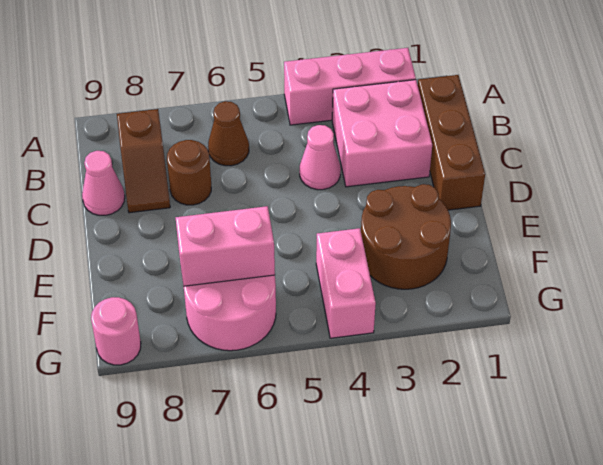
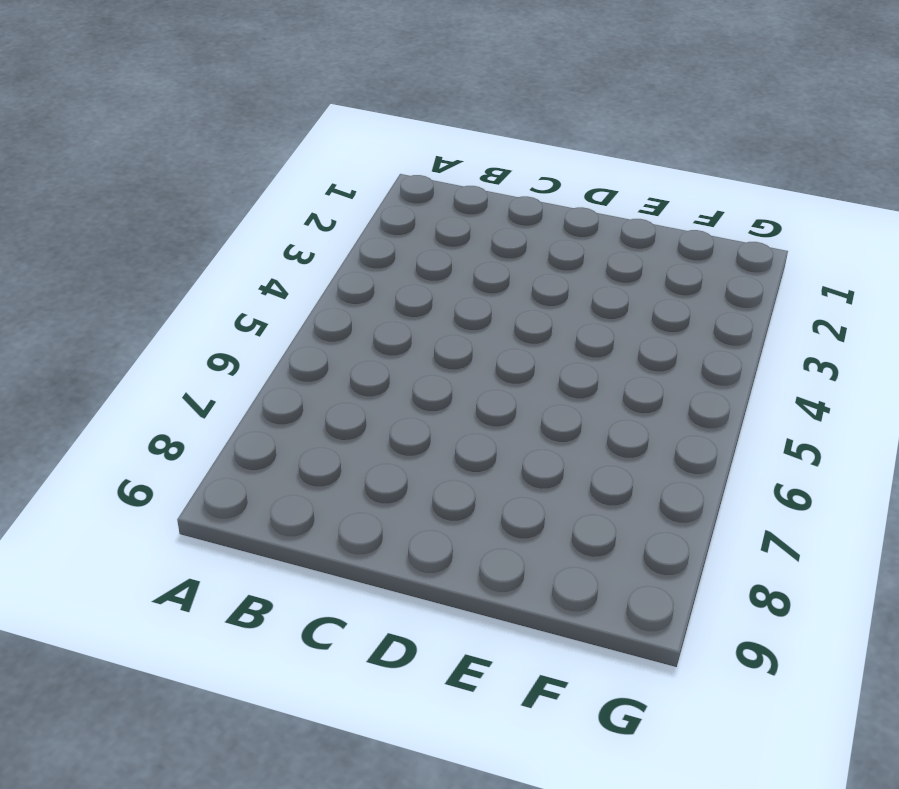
none -> pink brick A2:A4 level 1
none -> brown brick B1:D1 level 1
none -> pink brick B2:C3 level 1

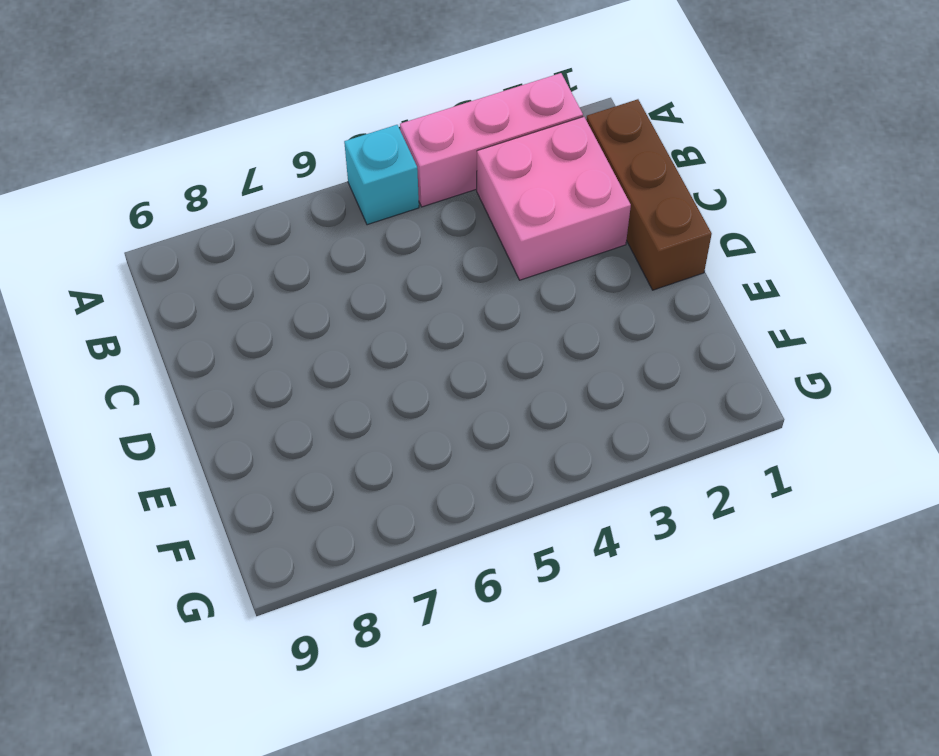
cyan brick A5 level 1 -> none
none -> brown cone B6 level 1
none -> brown slope B8:C8 level 1 top B
none -> pink cone C4 level 1

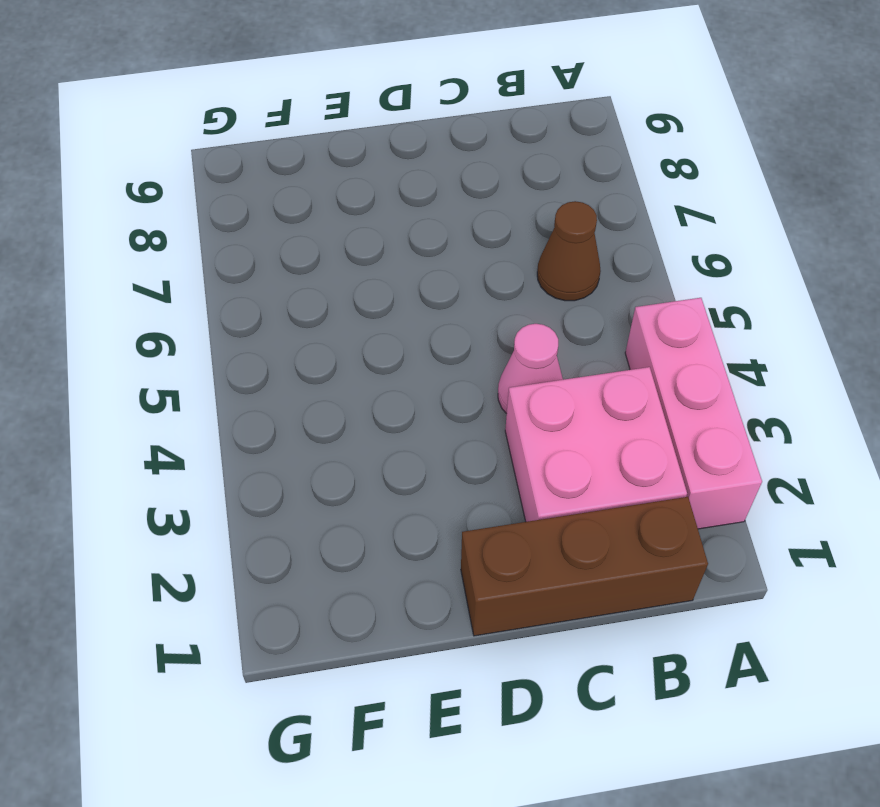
none -> brown slope B8:C8 level 1 top B
none -> brown round brick C7 level 1
none -> pink cone C9 level 1

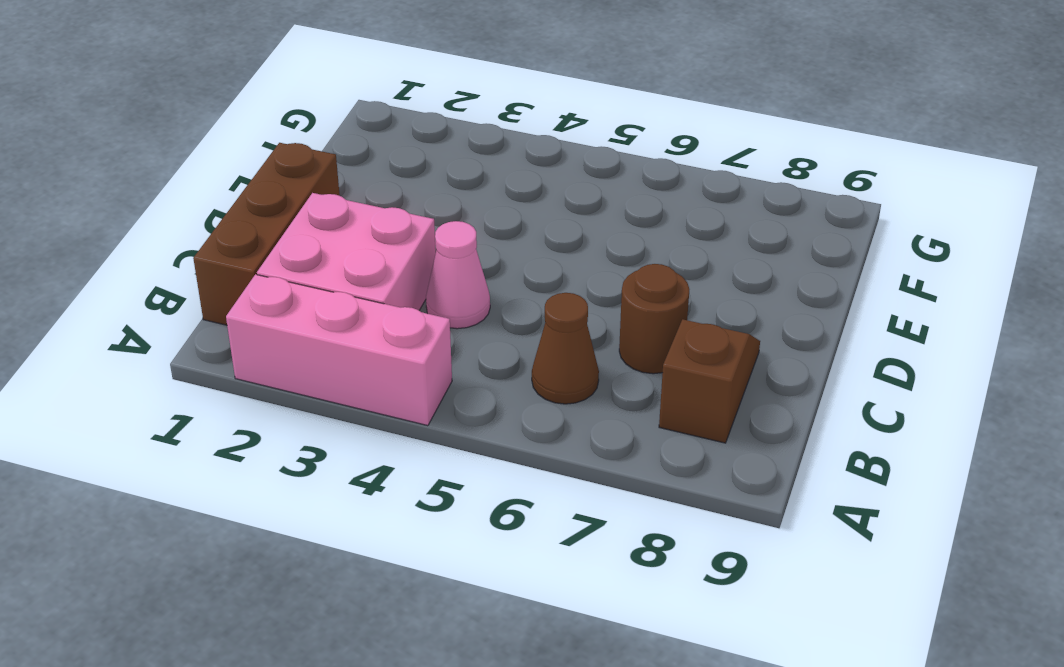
none -> pink cone C9 level 1
none -> brown round brick E2:F3 level 1
none -> pink brick F4:G4 level 1

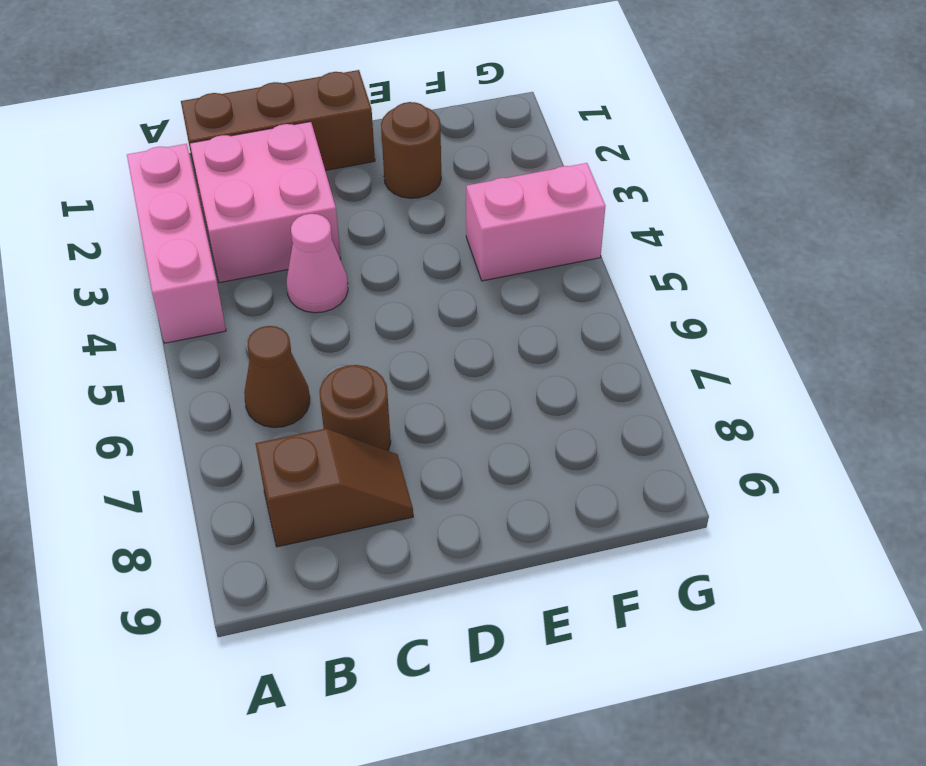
brown round brick E2 level 1 -> brown round brick E2:F3 level 1
none -> pink cone C9 level 1
none -> pink round brick F6:G7 level 1
none -> pink round brick G9 level 1

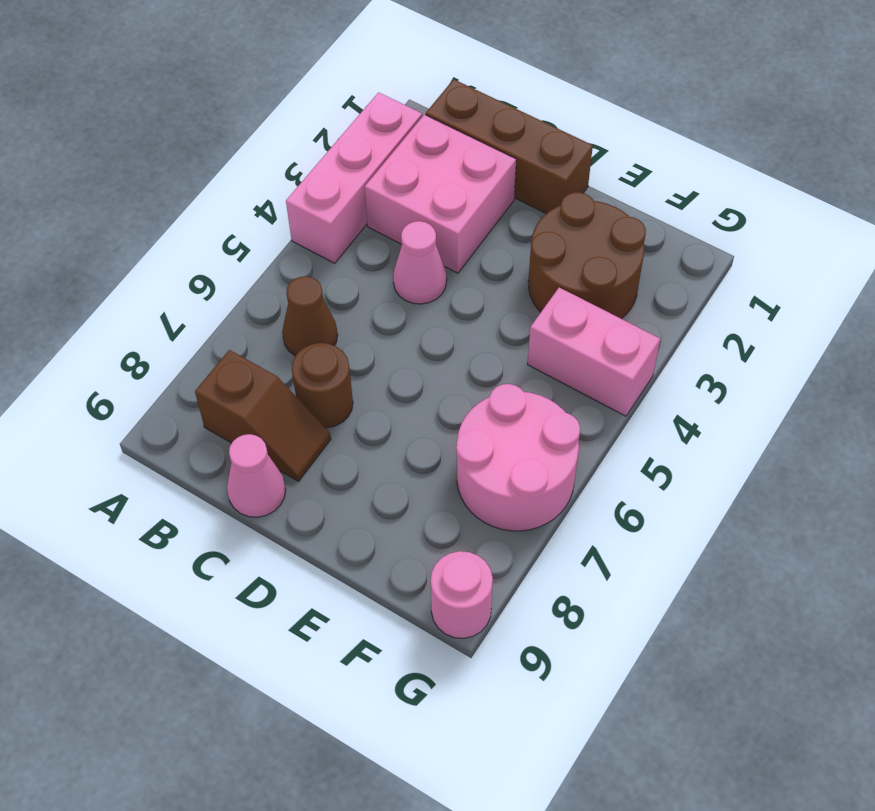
none -> pink brick F6:F7 level 2

